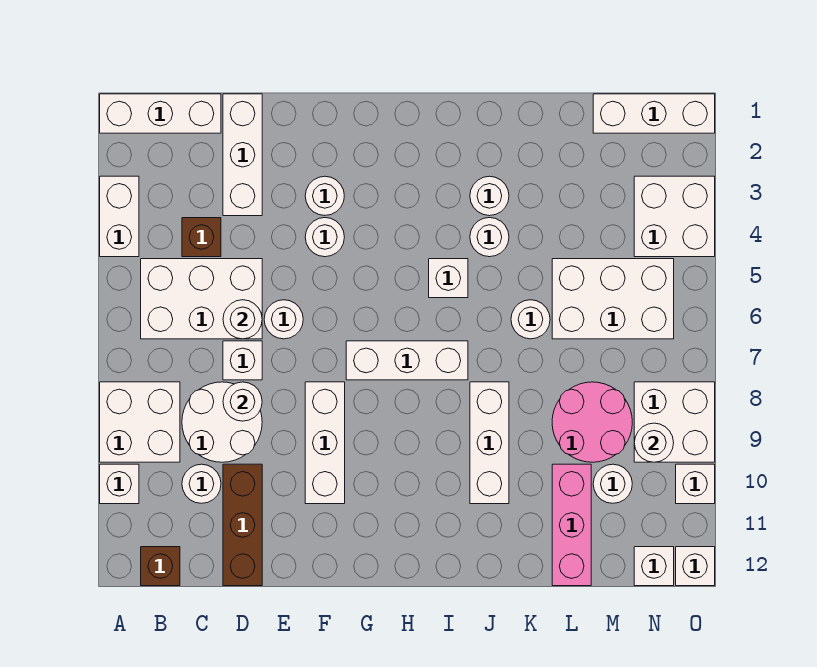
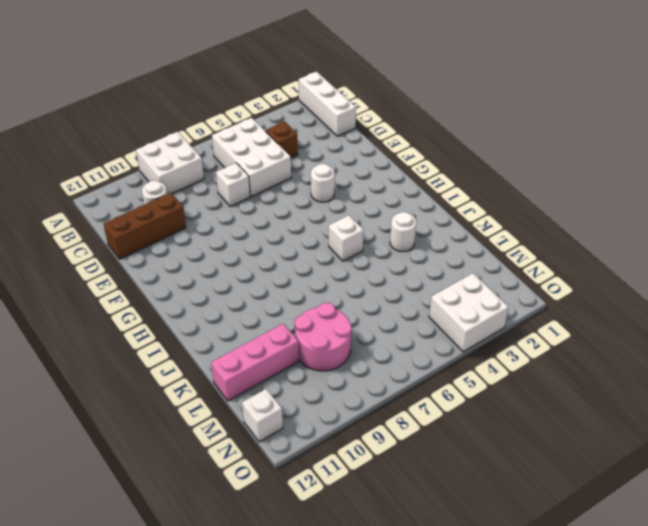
none -> white brick A3:A4 level 1
none -> white brick A10 level 1
none -> brown brick B12 level 1
none -> white round brick C8:D9 level 1

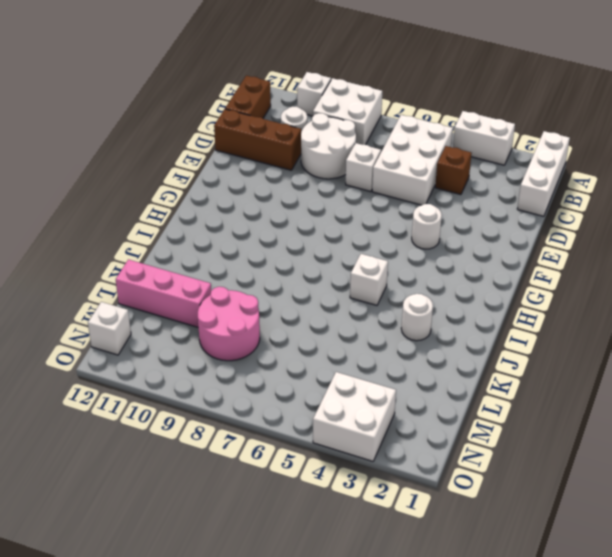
brown brick B12:C12 level 1 -> brown brick B12 level 1
none -> white brick D1:D3 level 1
none -> white round brick E6 level 1
none -> white round brick F3 level 1
none -> white brick F8:F10 level 1

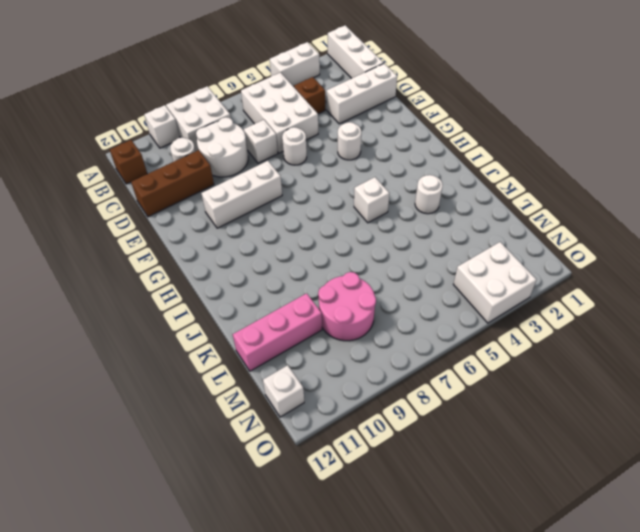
none -> white round brick F3 level 1
none -> white brick G7:I7 level 1
none -> white round brick J4 level 1
none -> white brick J8:J10 level 1

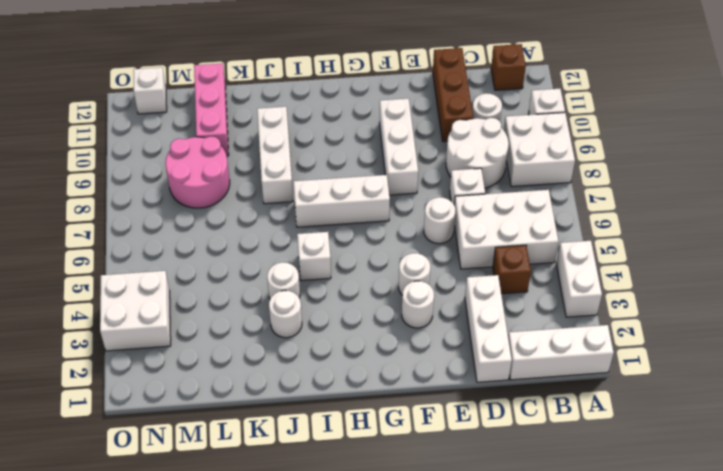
none -> white round brick K6 level 1
none -> white brick L5:N6 level 1
none -> white brick M1:O1 level 1
none -> white round brick M10 level 1

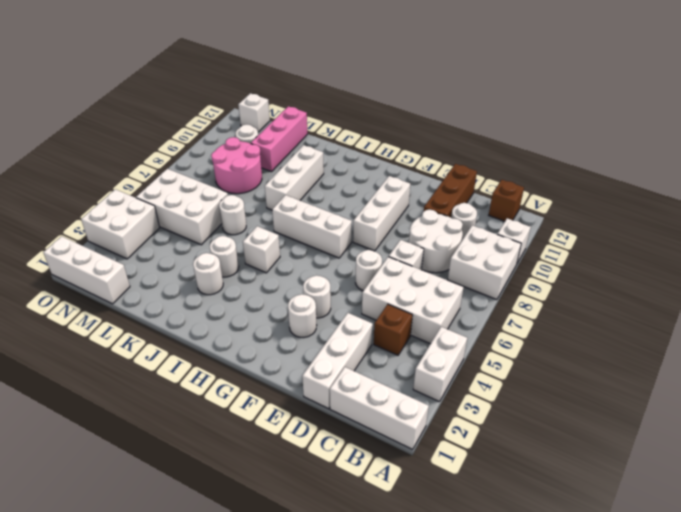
none -> white brick N8:O9 level 1
none -> white brick O10 level 1
none -> white brick O12 level 1
none -> white round brick D6 level 2

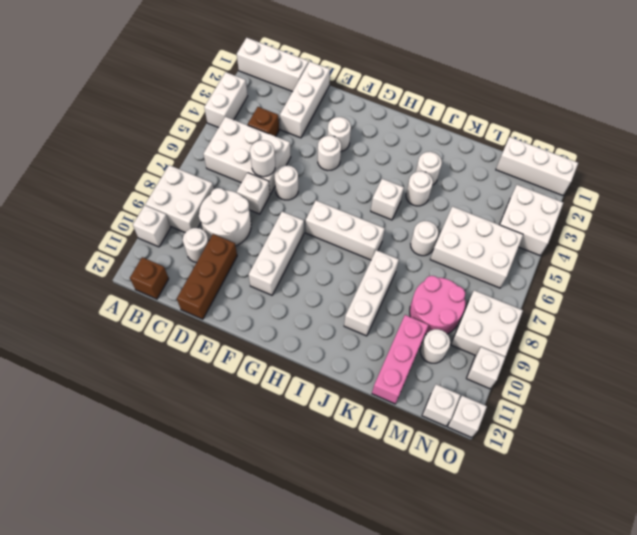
none -> white round brick D8 level 2
none -> white round brick N9 level 2

